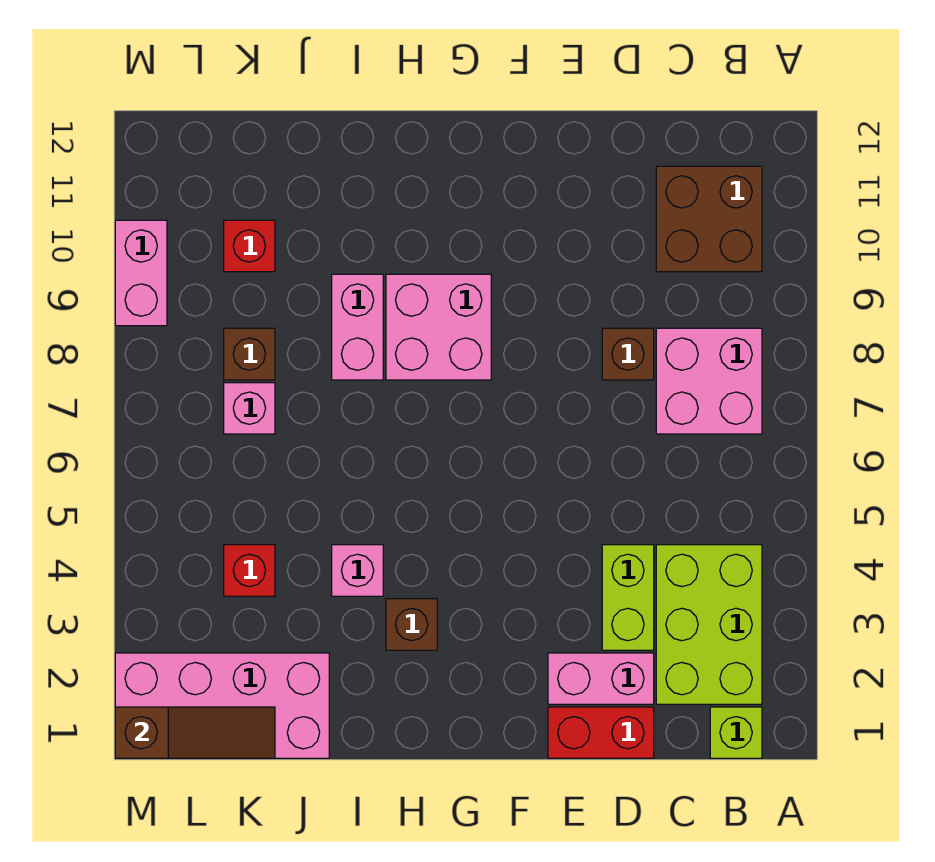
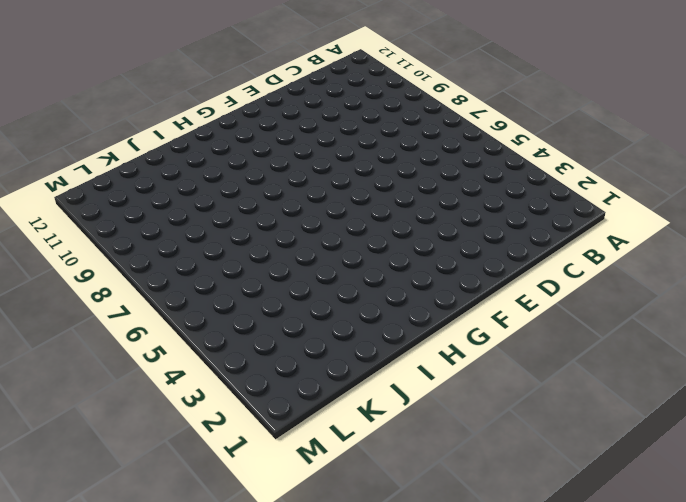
none -> lime brick B1 level 1
none -> lime brick B2:C4 level 1
none -> pink brick B7:C8 level 1

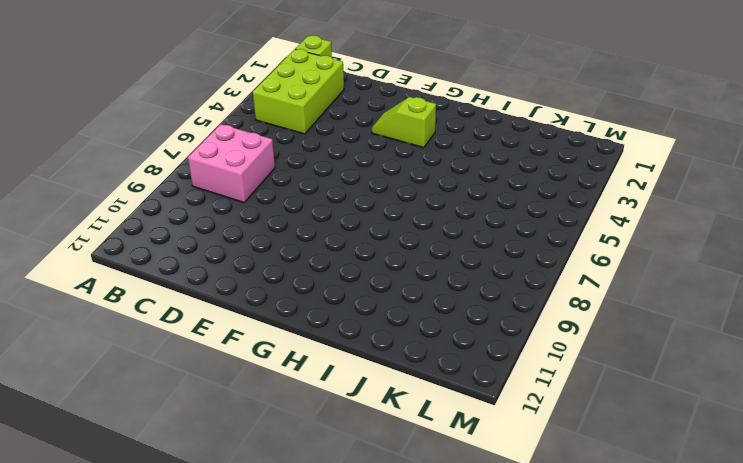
lime slope F3:G3 level 1 top G -> none
none -> brown brick B10:C11 level 1
none -> red brick D1:E1 level 1
none -> pink brick D2:E2 level 1

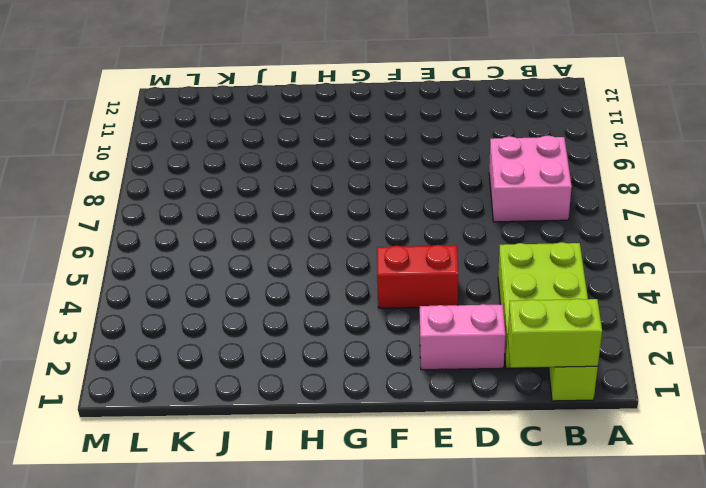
lime brick B1:C1 level 2 -> lime brick D3:D4 level 1
red brick E4:F4 level 1 -> red brick D1:E1 level 1
none -> brown brick B10:C11 level 1
none -> brown brick D8 level 1
none -> pink brick G8:H9 level 1

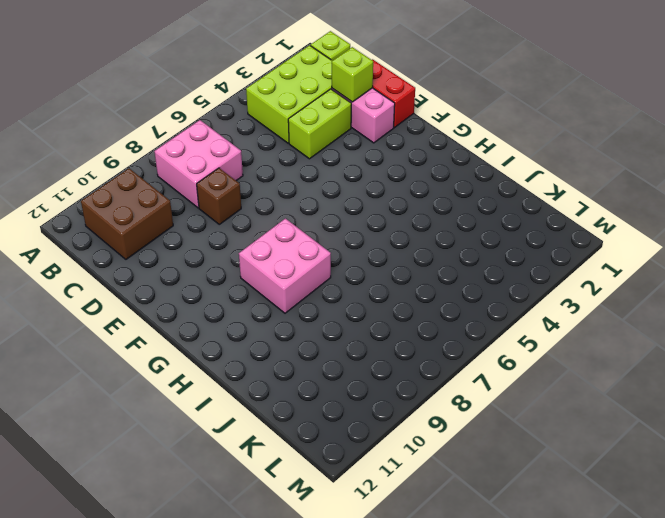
lime brick D2 level 2 -> none
none -> brown brick H3 level 1
none -> pink brick I4 level 1
none -> pink brick I8:I9 level 1

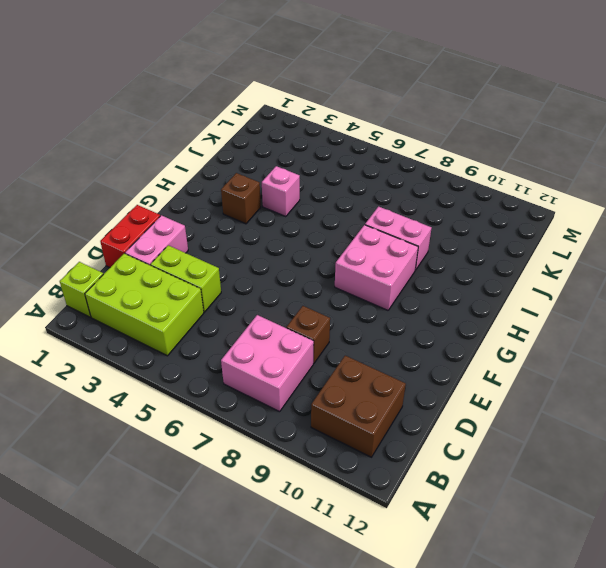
none -> pink brick J1:M2 level 1
none -> red brick K4 level 1
none -> pink brick K7 level 1

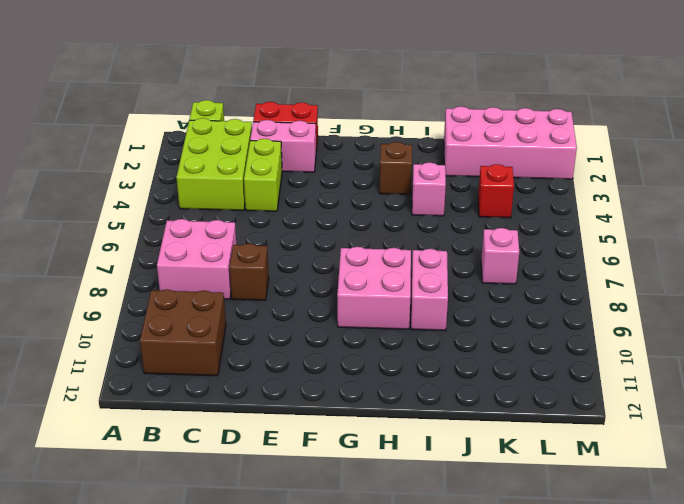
none -> brown brick K8 level 1
none -> red brick K10 level 1
none -> pink brick M9:M10 level 1

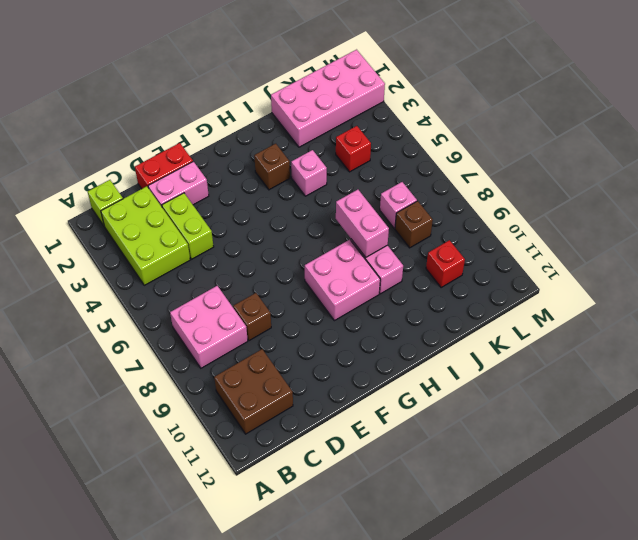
pink brick I7:I8 level 2 -> pink brick M9:M10 level 1
none -> brown slope K1:M1 level 2 top M

